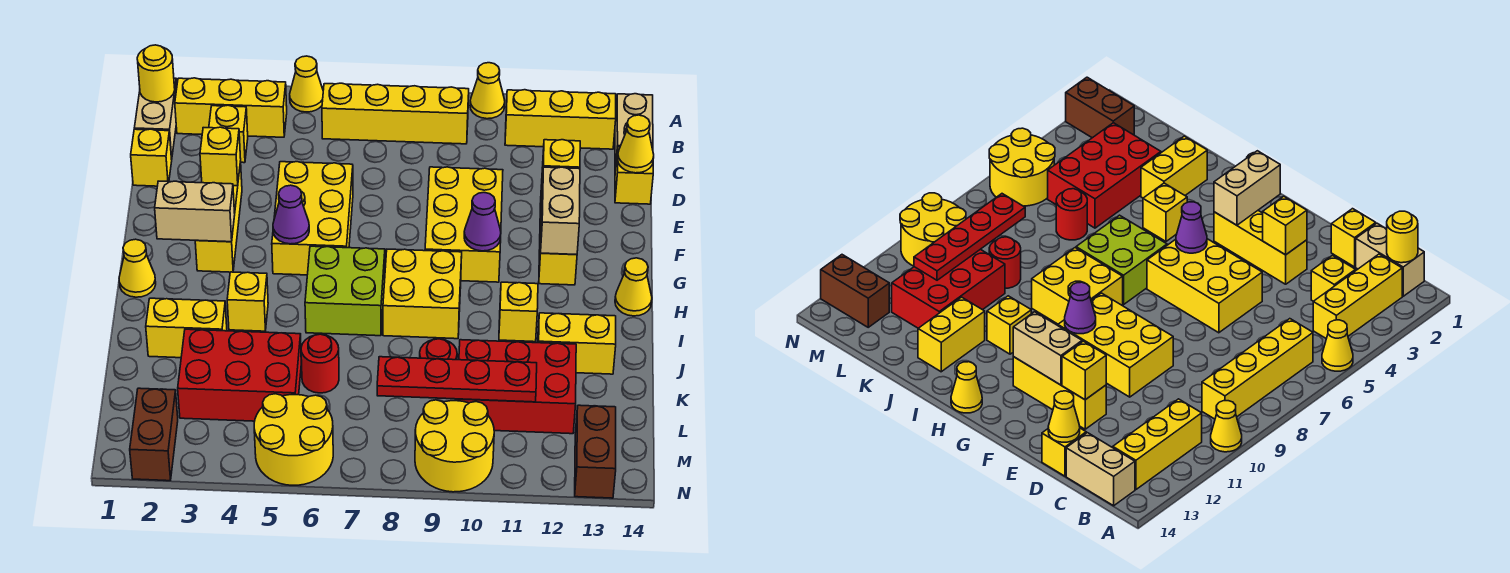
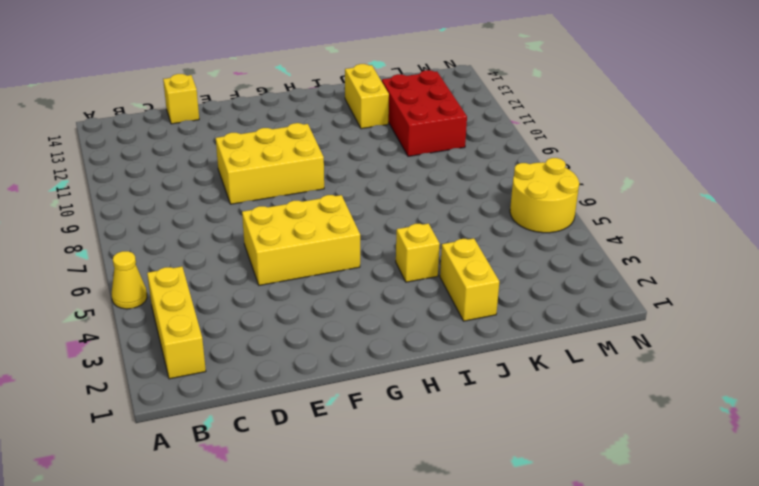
none -> yellow cone A10 level 1
none -> tan brick B1:C1 level 1
none -> yellow brick B6:B9 level 1
none -> yellow brick B11:B13 level 1

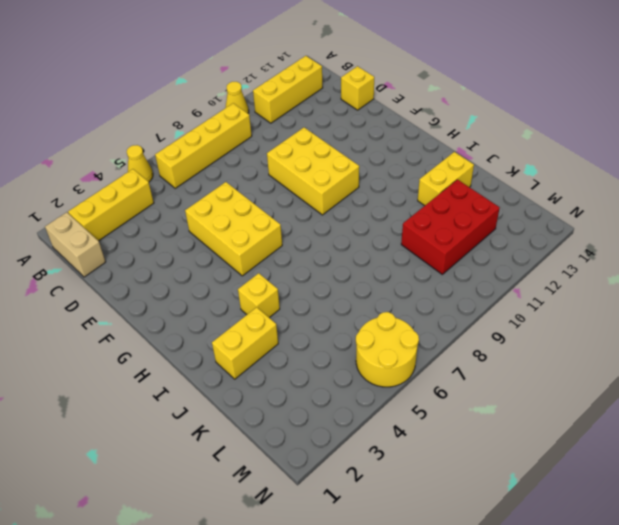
none -> tan brick B14:C14 level 1
none -> yellow brick C3 level 1
none -> yellow brick D1 level 1
none -> yellow brick E3:G3 level 1

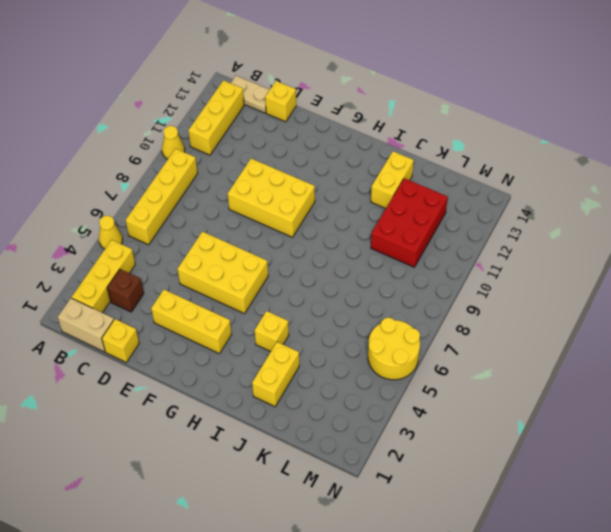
tan plate B14:C14 level 1 -> tan brick B14:C14 level 1
brown brick C3 level 1 -> yellow brick C3 level 1
none -> yellow brick E12:G12 level 1
none -> yellow cone H1 level 1
none -> lime brick H6:I7 level 1
none -> yellow brick H8:I9 level 1

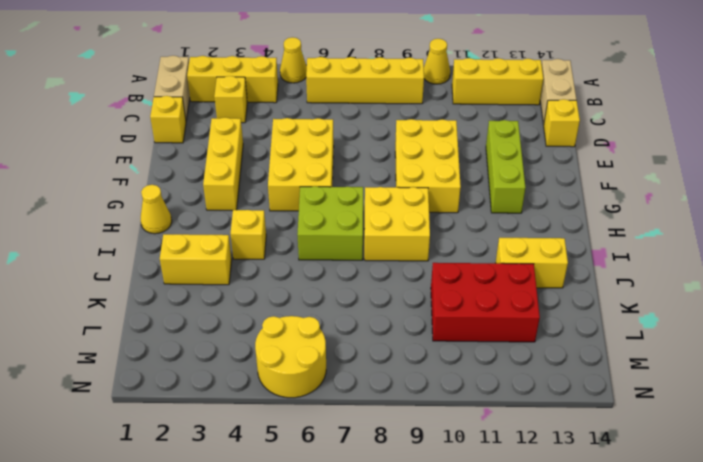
lime brick E12:G12 level 1 -> yellow brick E12:G12 level 1
none -> yellow cone H14 level 1
none -> yellow brick I11 level 1
none -> red brick K3:L5 level 1
none -> red round brick K6 level 1

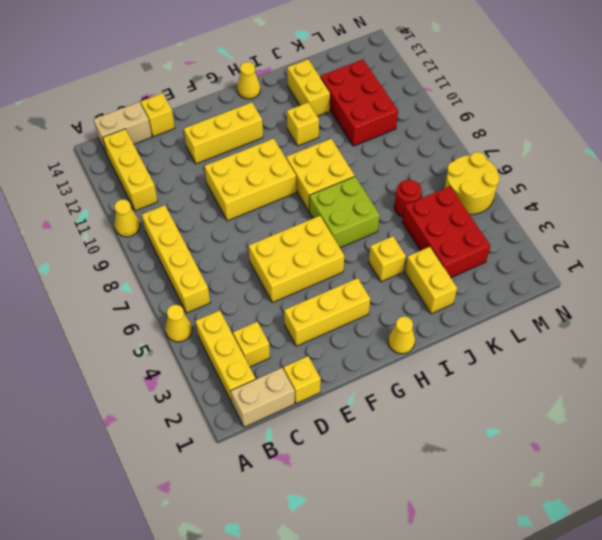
none -> red round brick K9 level 1
none -> brown brick M2:N2 level 1
none -> yellow round brick M9:N10 level 1
none -> brown brick M13:N13 level 1

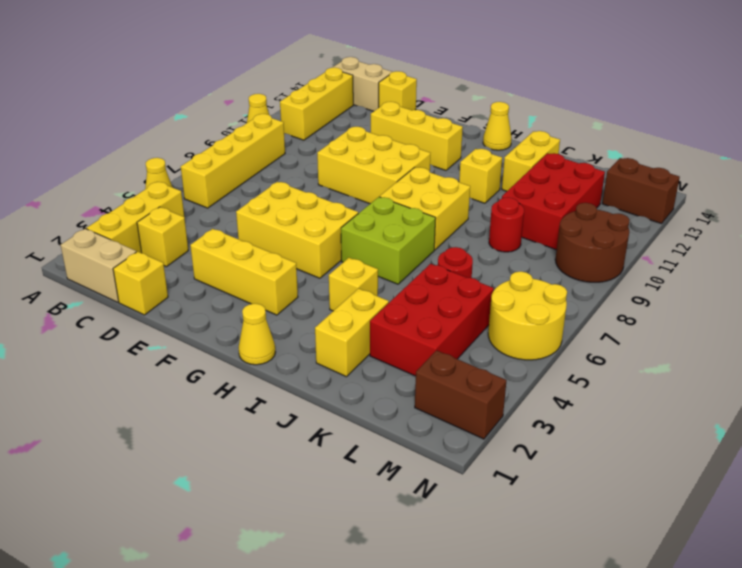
brown round brick M9:N10 level 1 -> yellow round brick M9:N10 level 1
none -> yellow round brick B1 level 2
none -> yellow cone D14 level 2
none -> yellow brick E3 level 2
none -> yellow brick E12 level 2

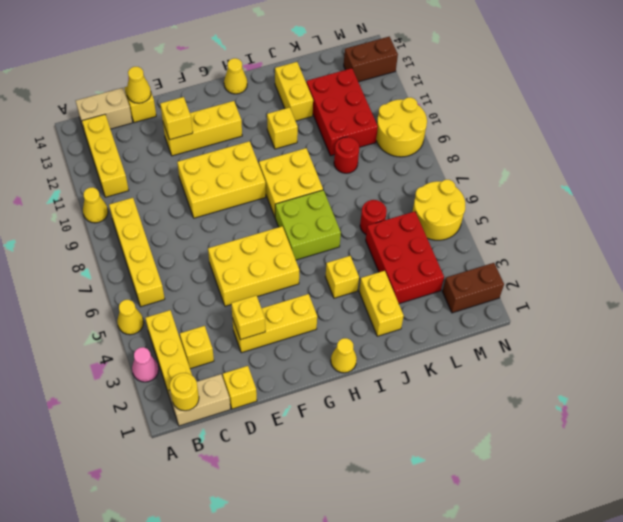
pink cone A3 level 1 -> none
none -> tan brick F12:G12 level 2
none -> tan brick G2:G3 level 2
none -> purple cone G5 level 2
none -> purple cone G10 level 2

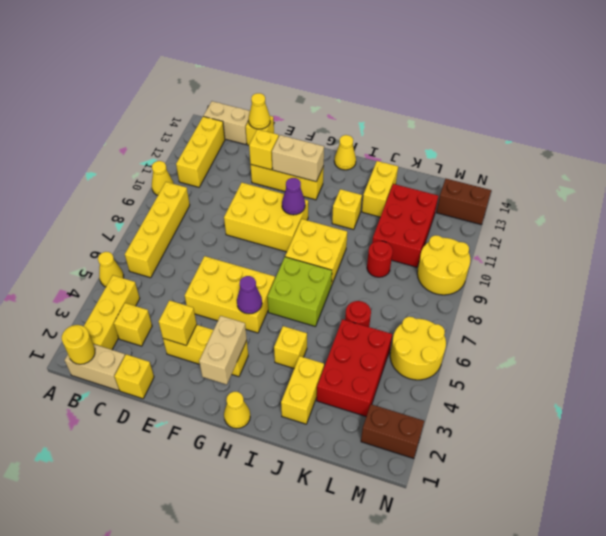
none -> red plate L8:L11 level 2

